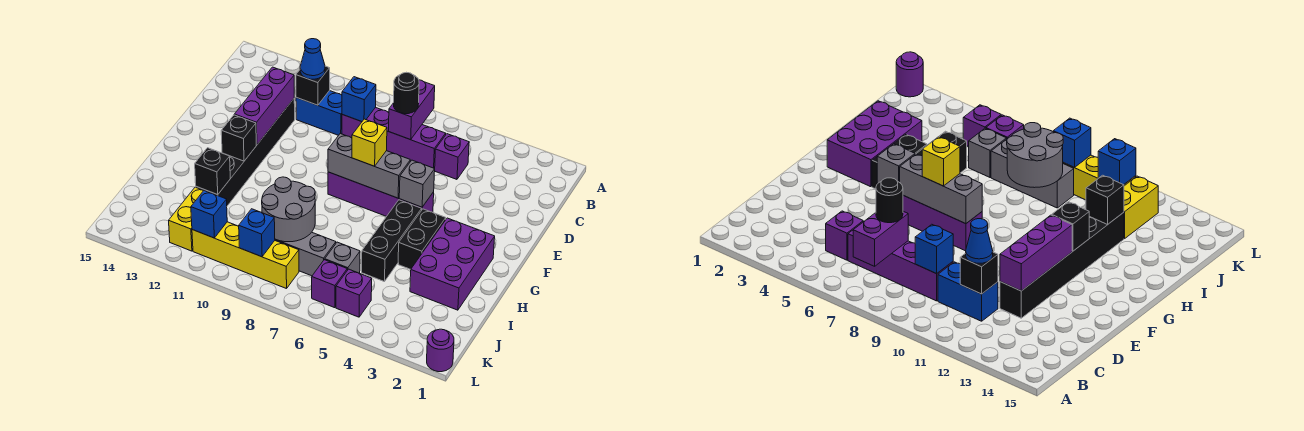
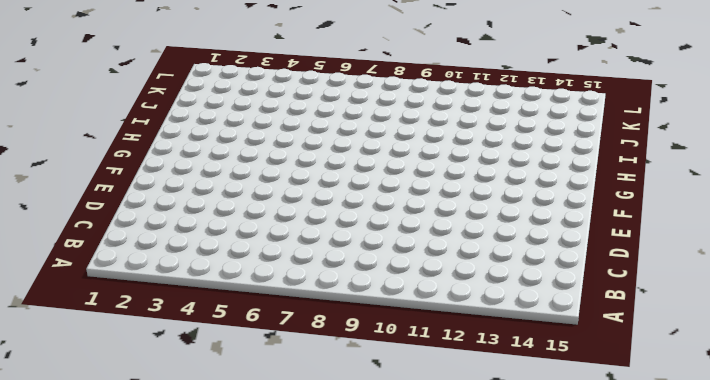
none -> purple brick C5 level 1
none -> purple brick C6:C9 level 1
none -> blue brick C10:C11 level 1

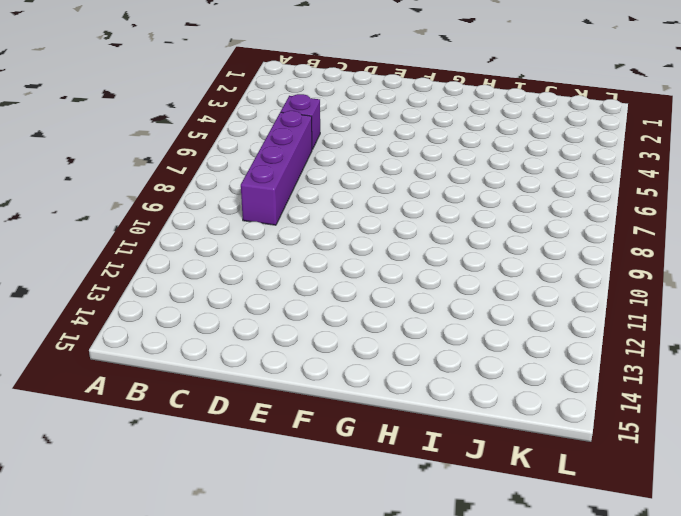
none -> blue brick C10:C11 level 1
none -> black brick D12:I12 level 1
none -> purple brick F5:F8 level 1

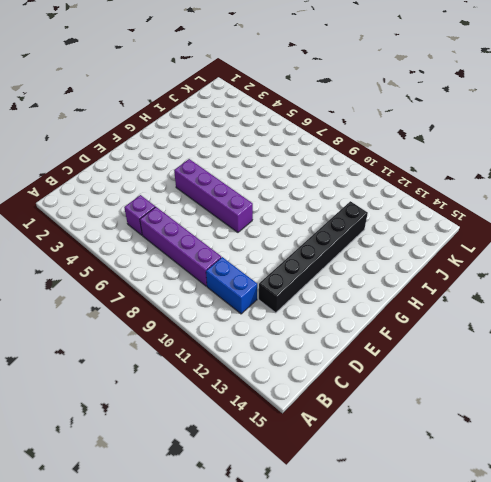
none -> purple brick G2:I3 level 1
none -> black brick G4:H4 level 1
none -> black brick G5:I5 level 1

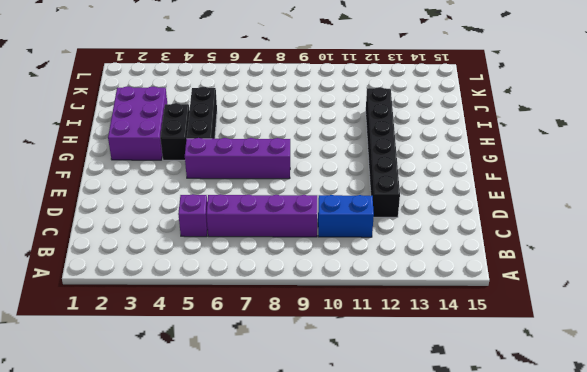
none -> grey brick J6 level 1
none -> grey brick J7:J9 level 1
none -> yellow brick J12:K12 level 1

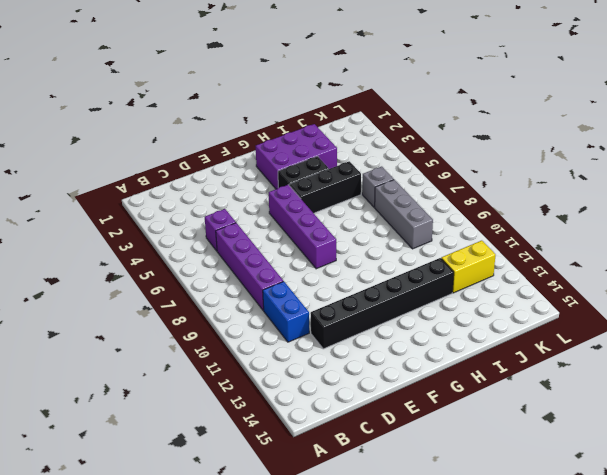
none -> purple brick K5 level 1
none -> purple brick K6 level 1
none -> yellow brick K8:K11 level 1

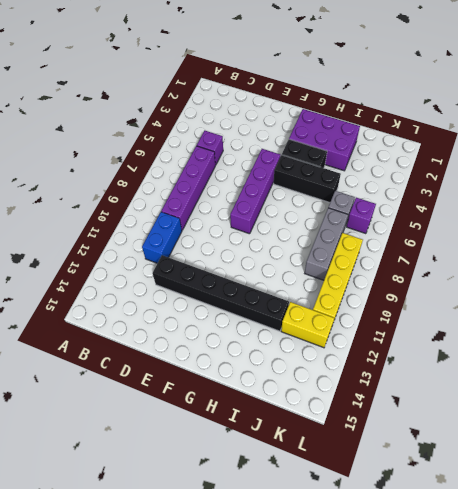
none -> purple brick K5 level 1
none -> purple round brick L1 level 1
none -> purple brick B7:C7 level 2

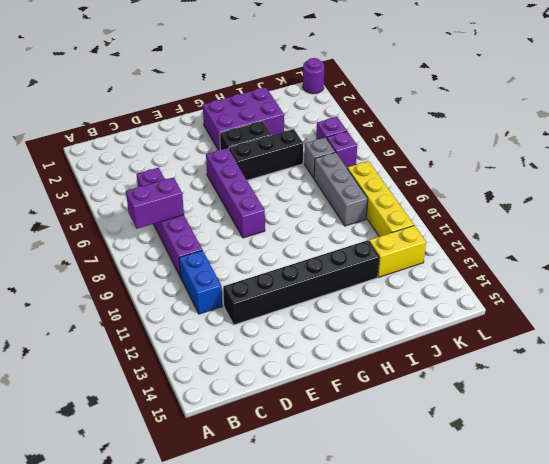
none -> blue brick C9 level 2
none -> black brick C11 level 2
none -> purple brick D12:F12 level 2

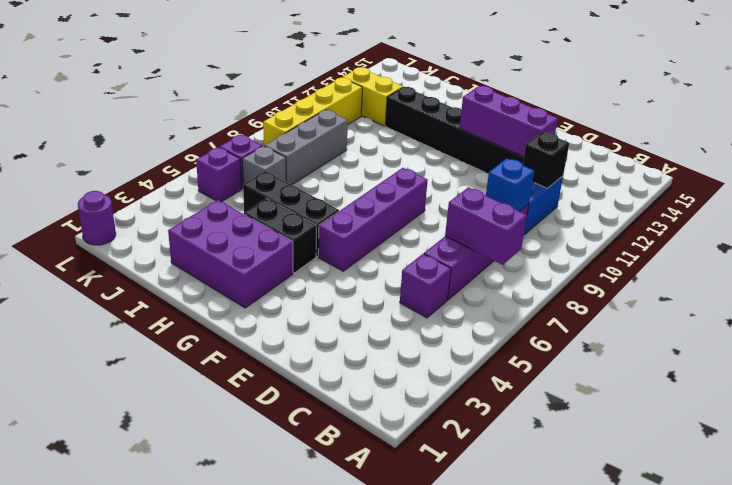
none -> grey brick F5 level 2
none -> grey brick F6:F8 level 2
none -> black brick G12 level 2

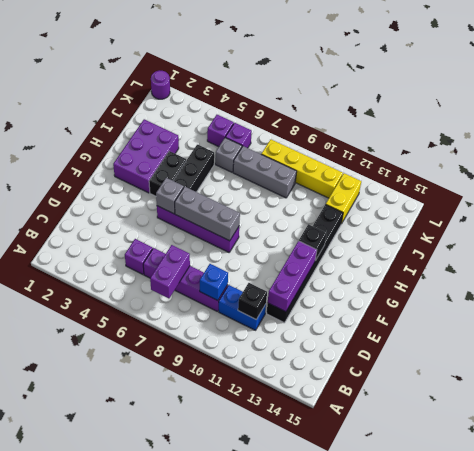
none -> grey round brick I8:J9 level 2
none -> black brick I12 level 2
none -> blue brick K9 level 2

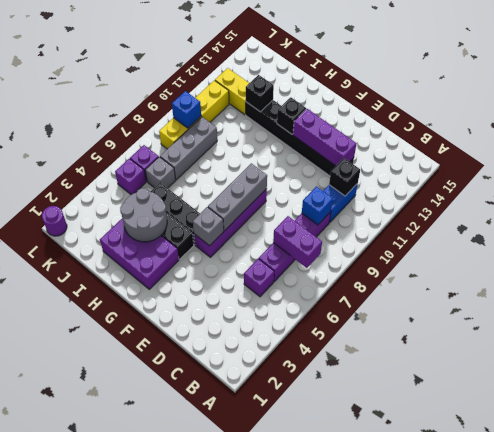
grey round brick H3:I4 level 2 -> grey round brick I8:J9 level 2
none -> blue brick K11 level 2
none -> black round brick C7 level 3
none -> blue cone C11 level 3

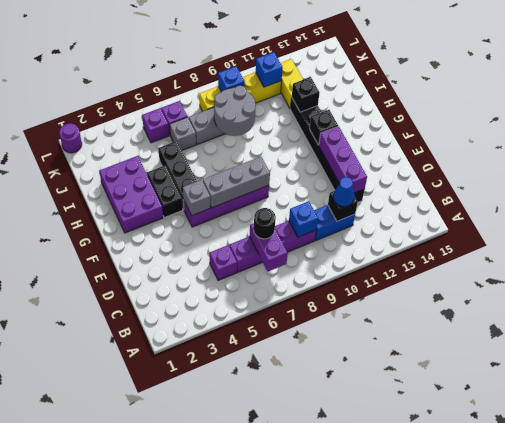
none -> yellow brick F7 level 3

